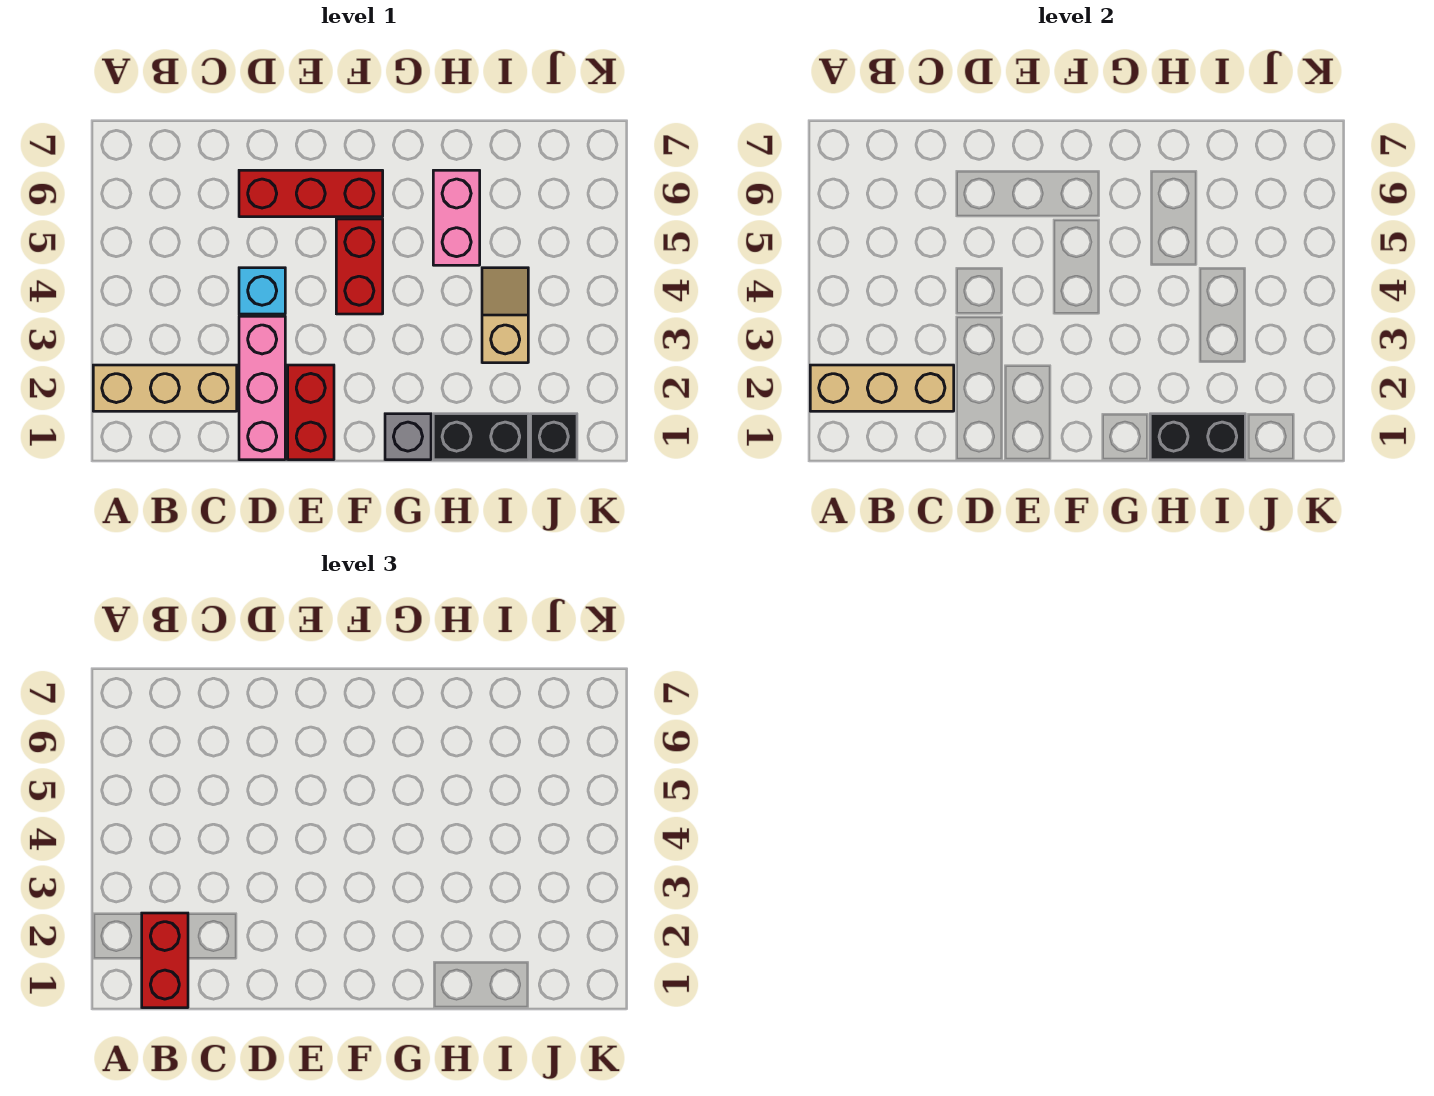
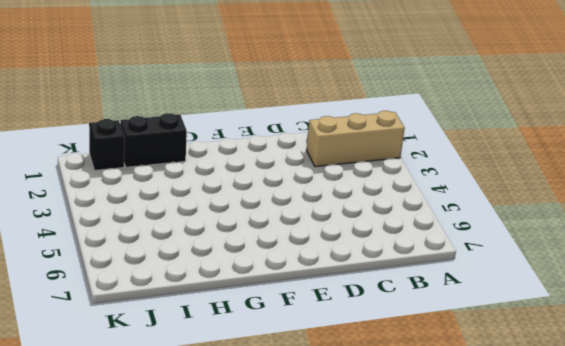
none -> pink brick D1:D3 level 1
none -> cyan brick D4 level 1
none -> red brick D6:F6 level 1

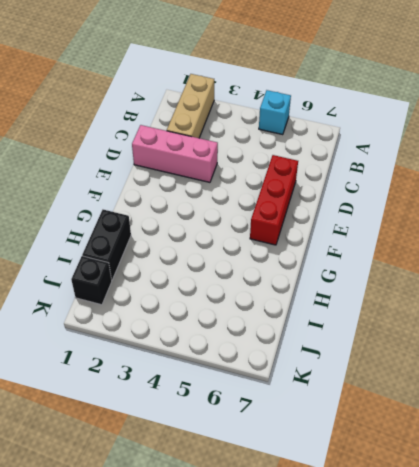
cyan brick A5 level 1 -> cyan brick D4 level 1
none -> red brick E1:E2 level 1
none -> red brick F4:F5 level 1
none -> grey brick G1 level 1

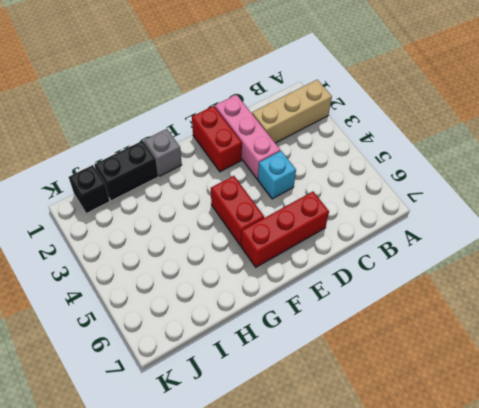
none -> pink brick H5:H6 level 1
none -> tan slope I3:I4 level 1 top 3
none -> tan brick A2:C2 level 2

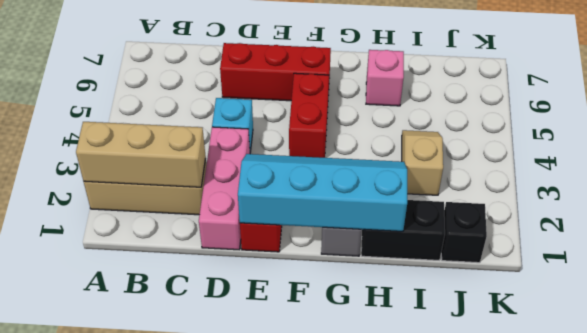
cyan slope E1:H2 level 2 top 1 -> black brick H1:I1 level 2
pink brick H6 level 1 -> pink brick H5:H6 level 1
none -> red brick B1:B2 level 3

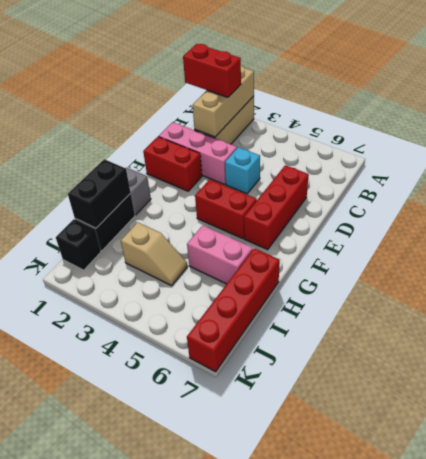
red brick H7:K7 level 1 -> none

